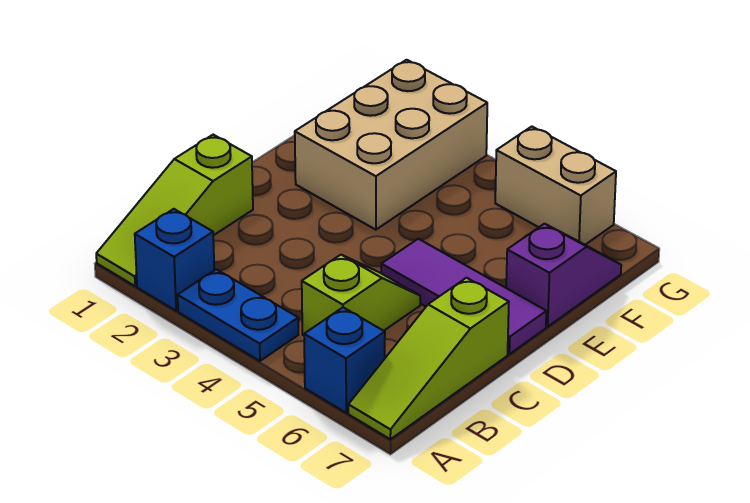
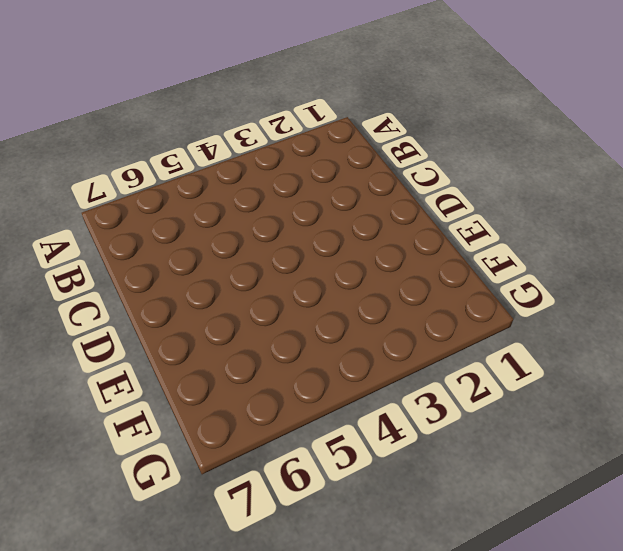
none -> lime slope A1:C1 level 1 top C
none -> blue brick A2 level 1

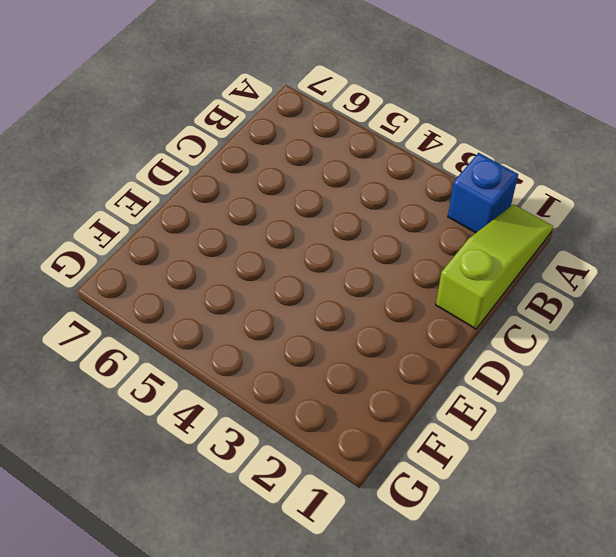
none -> blue plate A3:A4 level 1
none -> blue brick A6 level 1

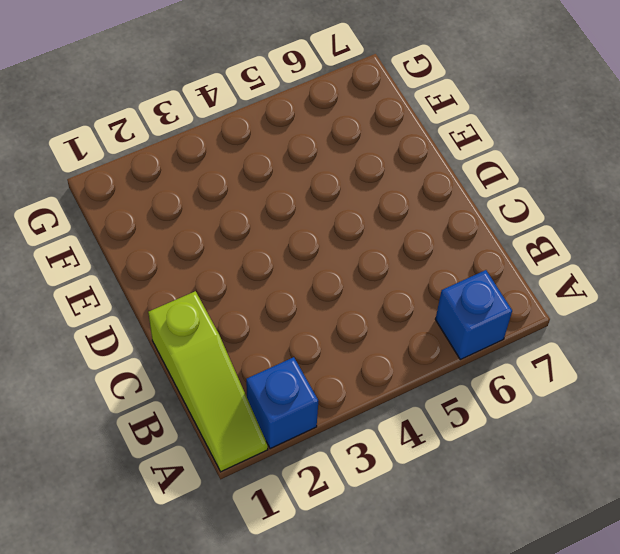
none -> blue plate A3:A4 level 1
none -> lime slope A7:C7 level 1 top C

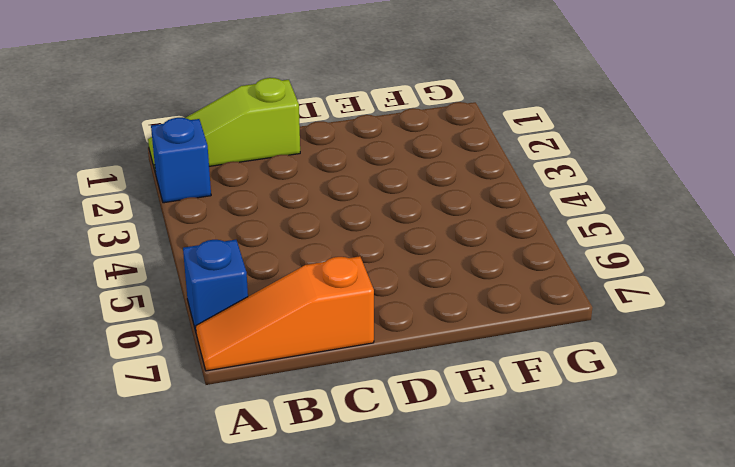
orange slope A7:C7 level 1 top C -> lime slope A7:C7 level 1 top C
none -> blue plate A3:A4 level 1
none -> lime slope B5:C5 level 1 top B

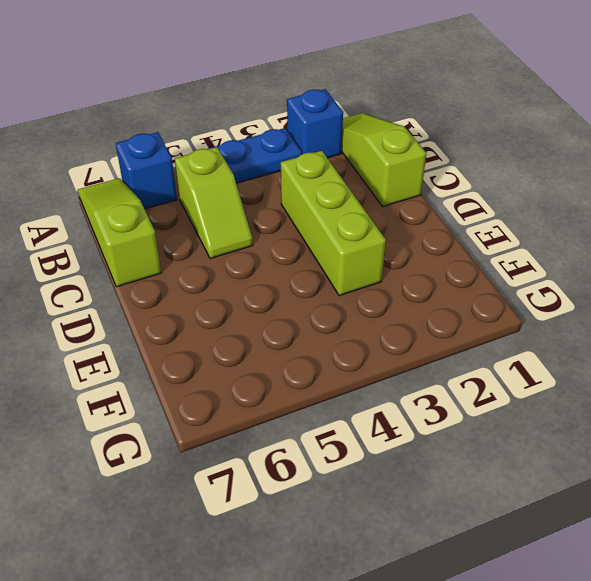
lime brick C3:E3 level 1 -> tan brick E2:G3 level 1
none -> purple tile D5:D7 level 1
none -> purple slope E7:F7 level 1 top E

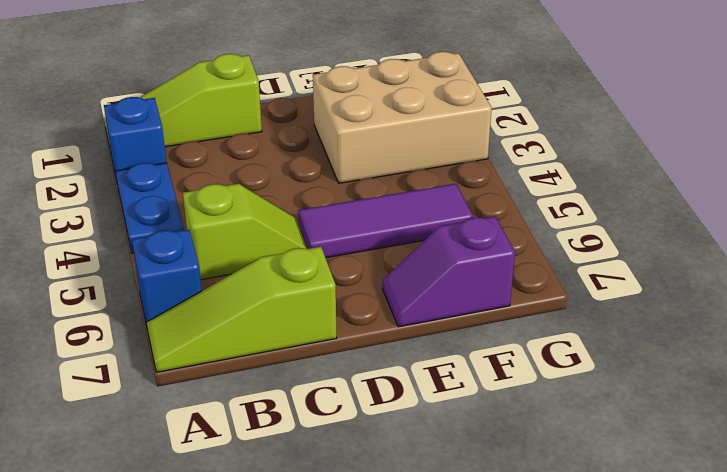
purple tile D5:F5 level 1 -> purple tile D5:D7 level 1
purple slope E7:F7 level 1 top F -> purple slope E7:F7 level 1 top E
none -> tan brick G5:G6 level 1

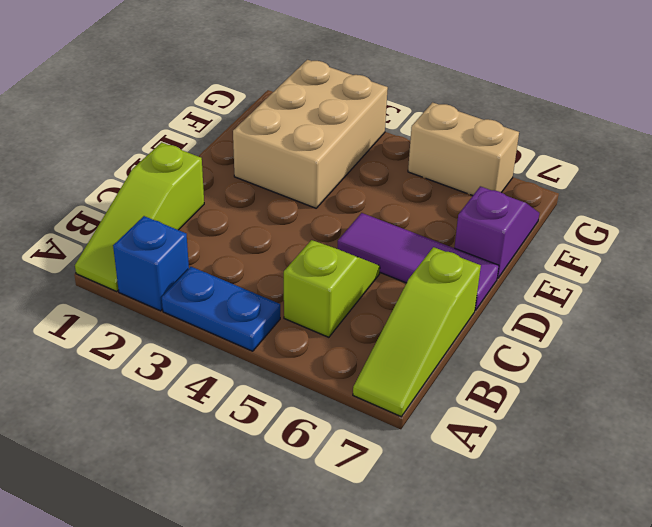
none -> blue brick A6 level 1

